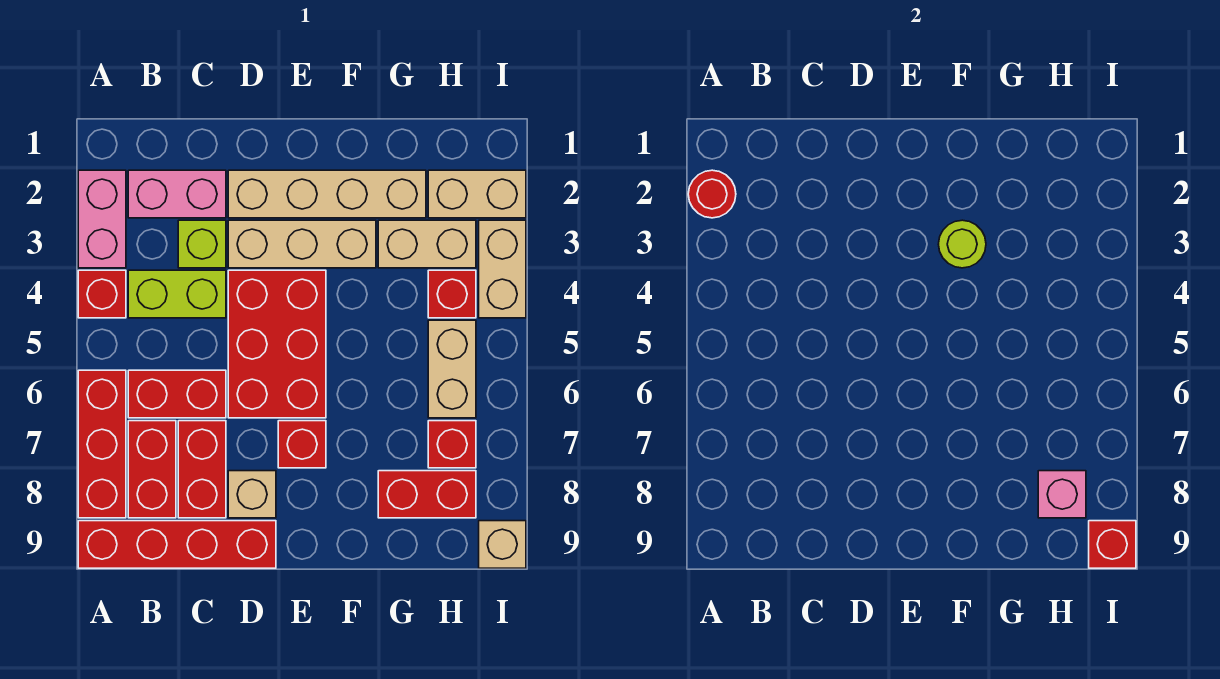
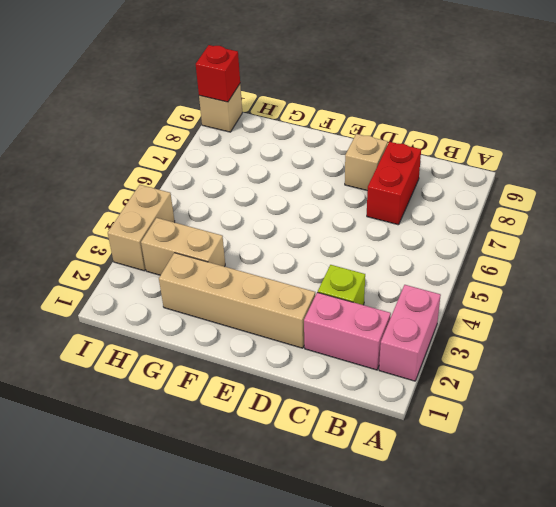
none -> red brick A4 level 1
none -> red brick A6:A8 level 1
none -> red brick A9:D9 level 1

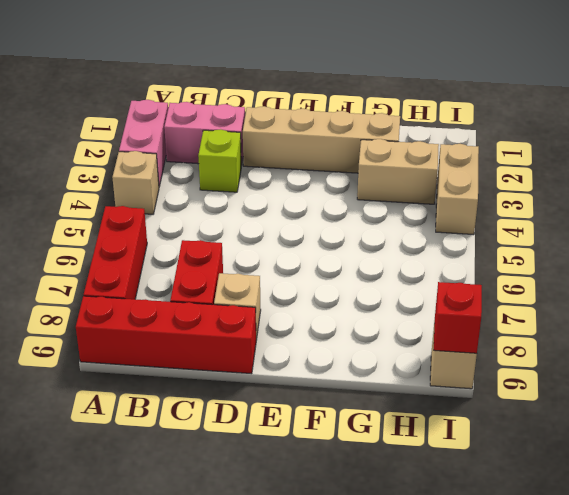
tan brick A4 level 1 -> red brick A4 level 1
none -> lime brick B4:C4 level 1
none -> red brick B6:C6 level 1
none -> red brick B7:B8 level 1

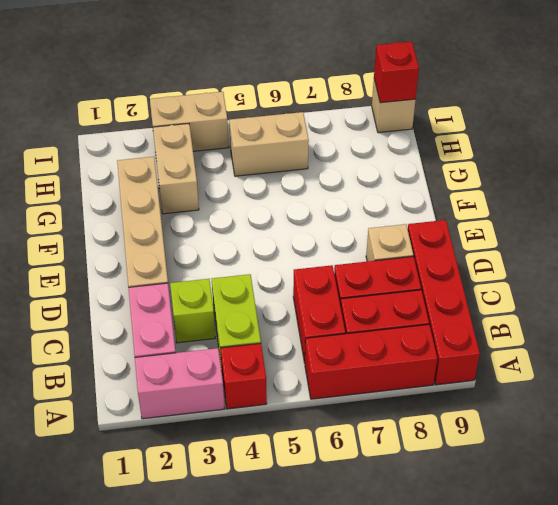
none -> tan brick D3:F3 level 1
none -> red brick D4:E6 level 1
none -> red brick E7 level 1

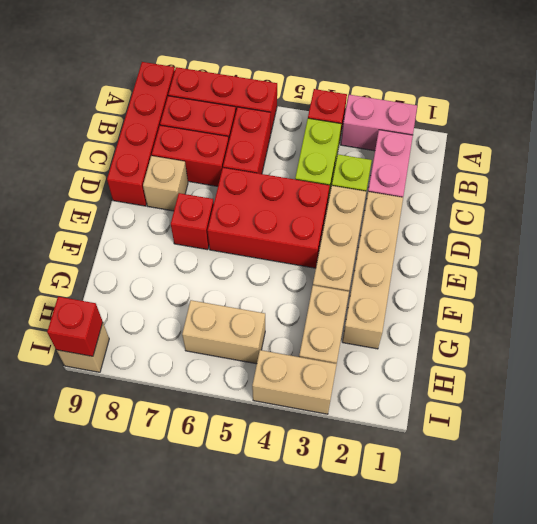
none -> red brick G8:H8 level 1
none -> tan brick H2:I2 level 1
none -> red brick H4 level 1

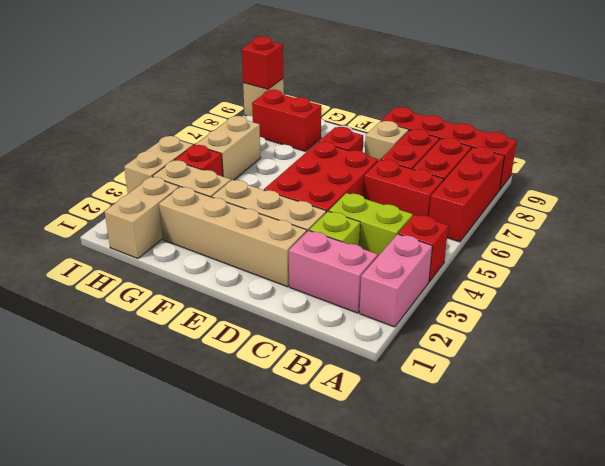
tan brick H1:H2 level 1 -> tan brick H2:I2 level 1
none -> red brick H7 level 1
none -> red round brick A2 level 2
none -> lime round brick F3 level 2

